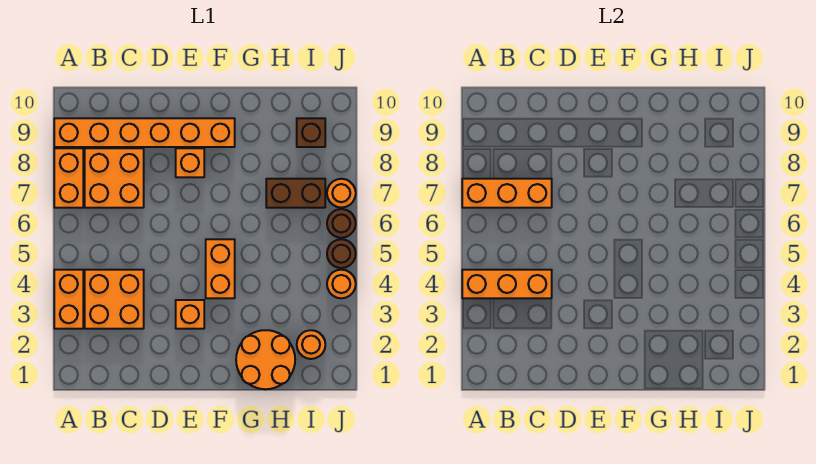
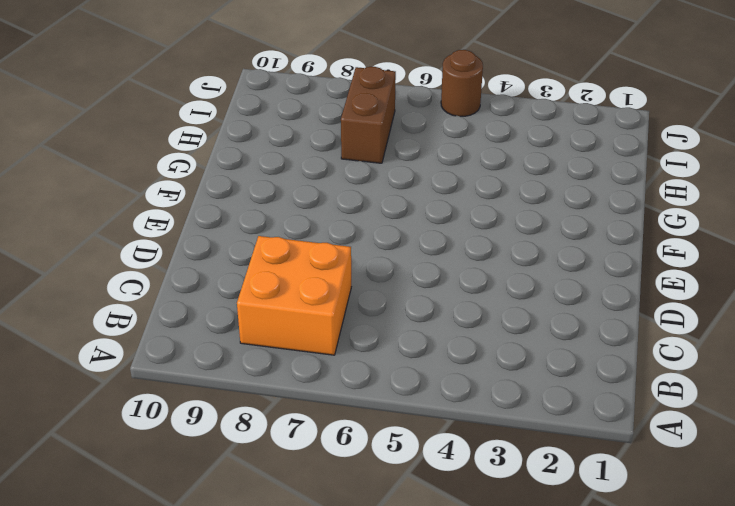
none -> orange brick A3:A4 level 1
none -> orange brick A7:A8 level 1
none -> orange brick A9:F9 level 1

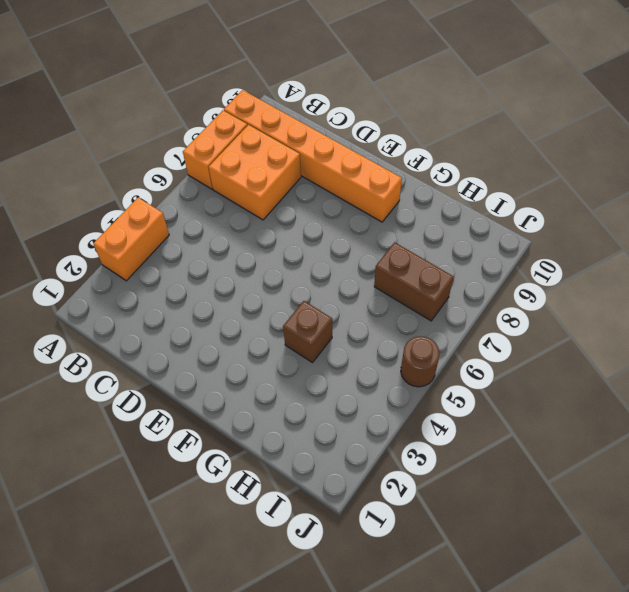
brown brick G4 level 1 -> brown brick I9 level 1
none -> orange brick B3:C4 level 1
none -> orange brick E3 level 1
none -> orange brick E8 level 1

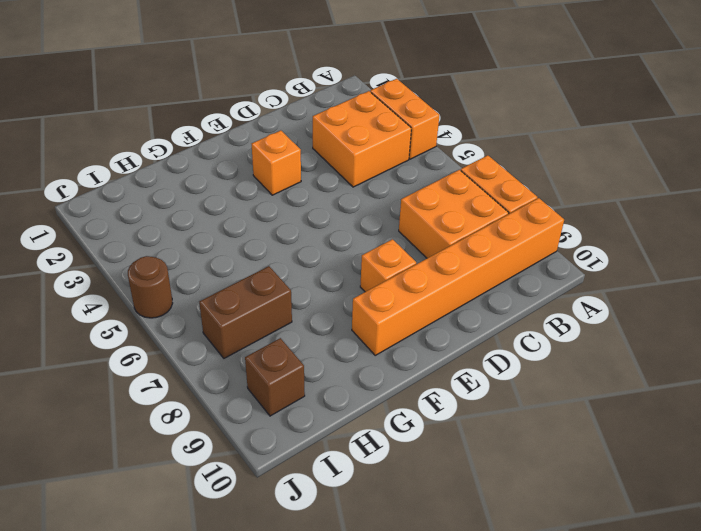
none -> orange brick F4:F5 level 1
none -> orange round brick G1:H2 level 1
none -> orange round brick I2 level 1

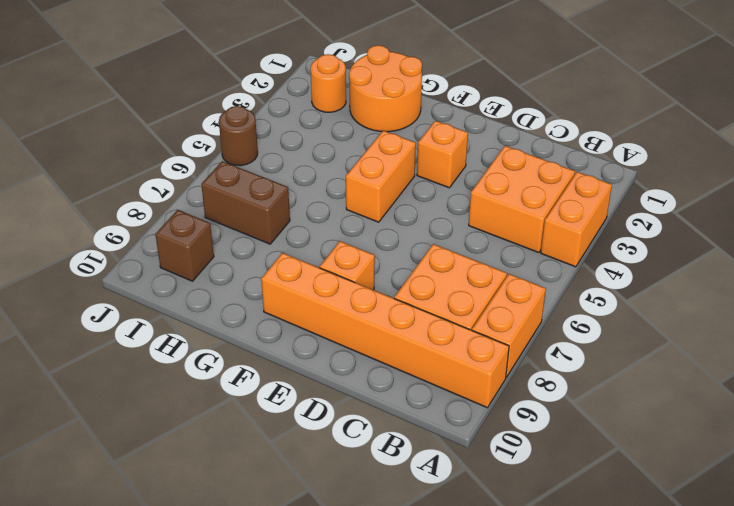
none -> orange round brick J4 level 1
none -> brown round brick J6 level 1
none -> orange round brick J7 level 1

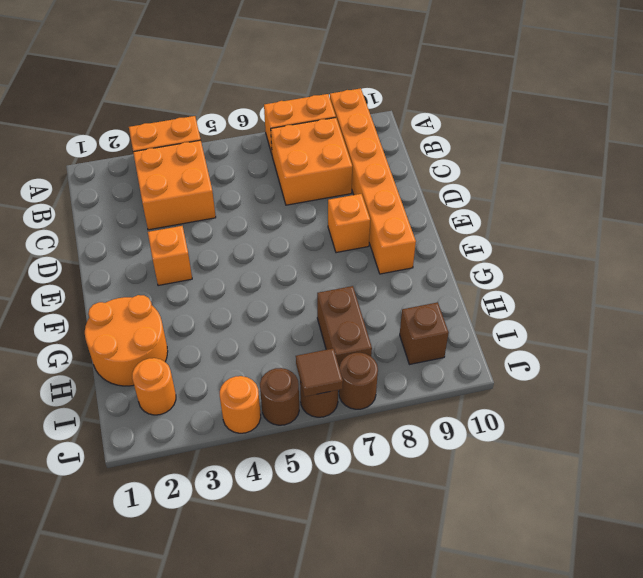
brown tile J6 level 2 -> none
brown round brick J7 level 1 -> orange round brick J7 level 1
none -> orange brick F4:F5 level 1
none -> orange brick A4:C4 level 2
none -> orange brick A7:C7 level 2

